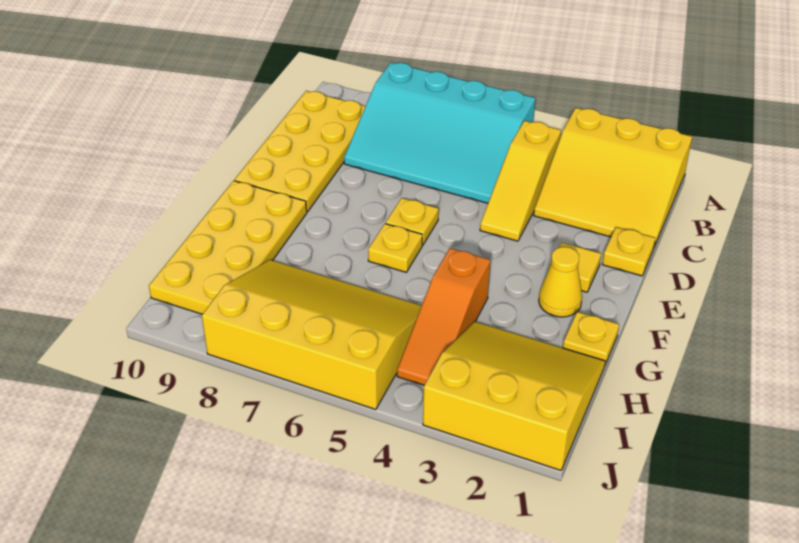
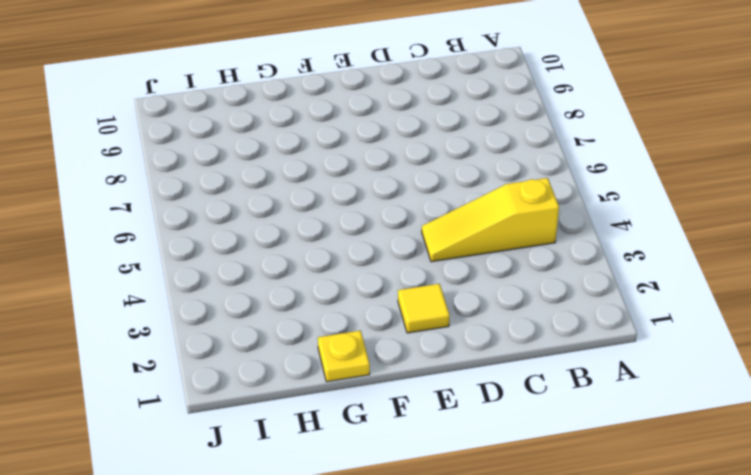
none -> yellow slope A1:C3 level 1 top A
none -> cyan slope A5:C8 level 1 top A
none -> yellow plate B9:E10 level 1

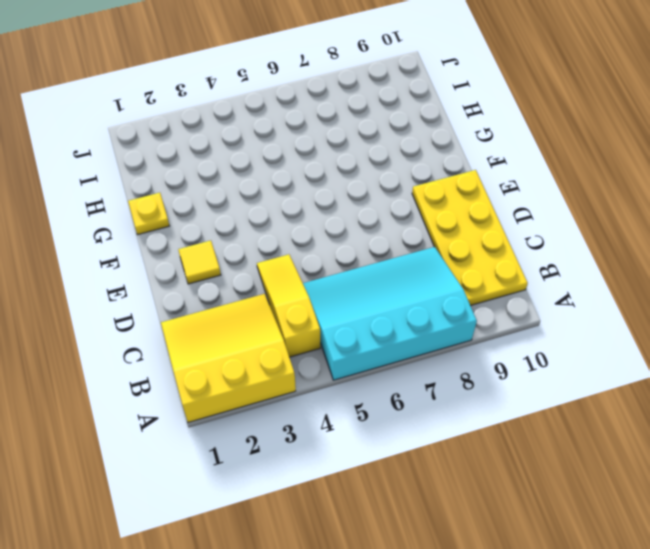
none -> yellow plate D1 level 1
none -> yellow plate E6 level 1
none -> yellow cone F2 level 1

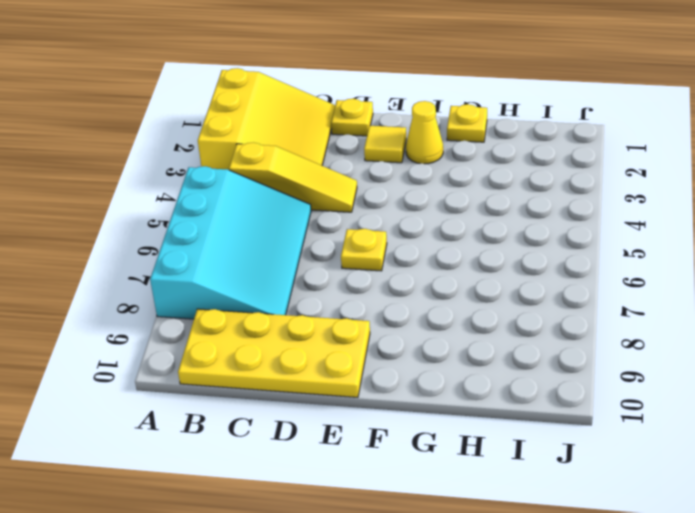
none -> yellow plate F6 level 1
none -> yellow plate F9:I10 level 1
none -> orange slope G4:I4 level 1 top G

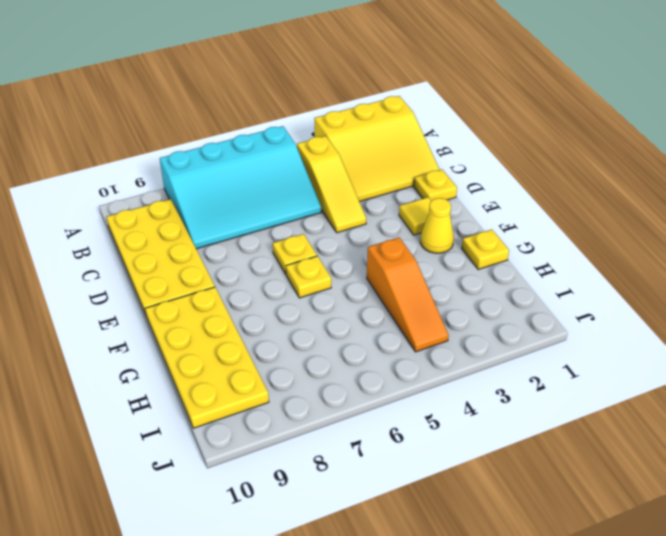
none -> yellow slope H1:J3 level 1 top J
none -> yellow slope H5:J8 level 1 top J

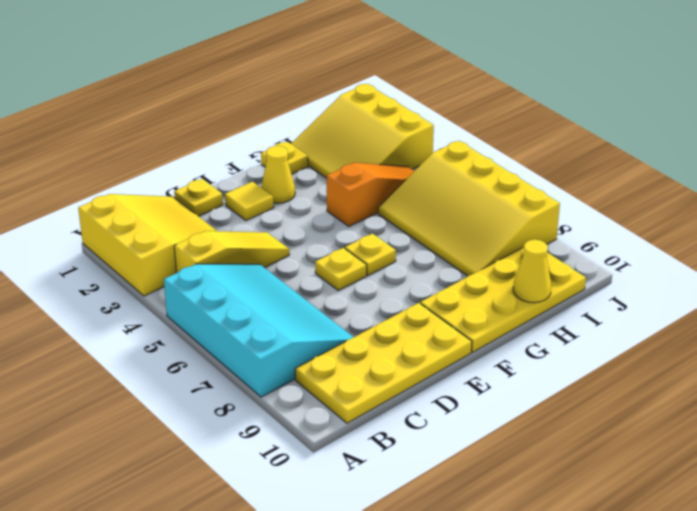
yellow cone H10 level 2 -> none

